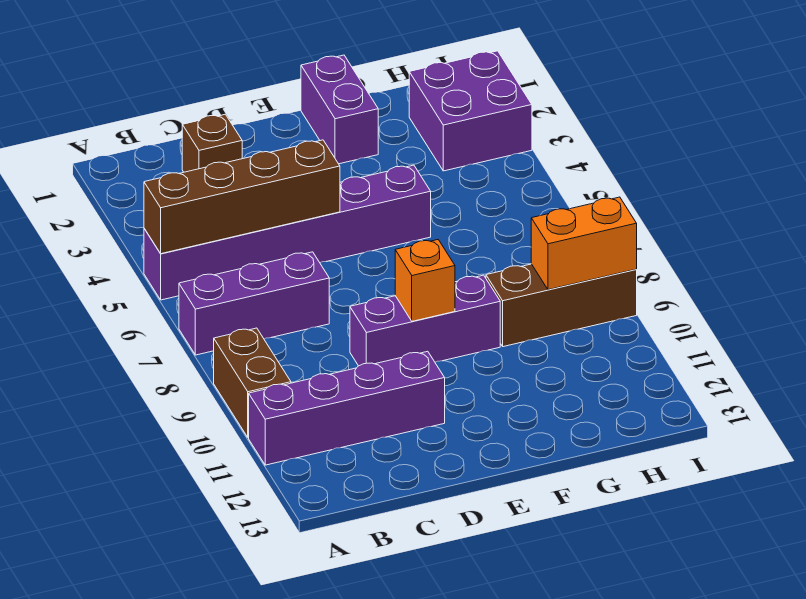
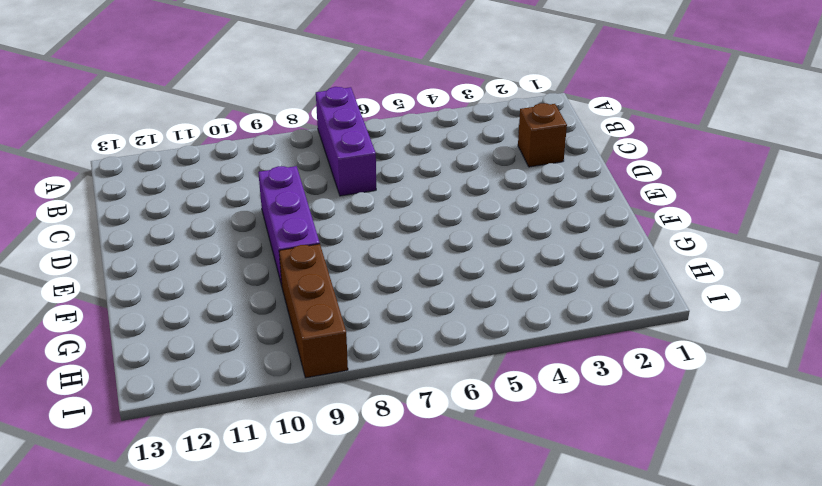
none -> purple brick A5:F5 level 1
none -> brown brick A9:A10 level 1
none -> purple brick A11:D11 level 1

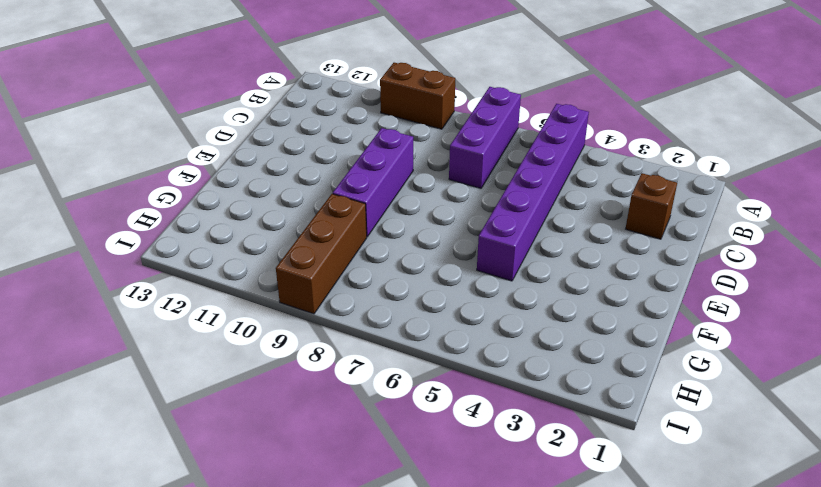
none -> purple brick A11:D11 level 1
none -> purple brick F1:F2 level 1
none -> purple brick H2:I3 level 1

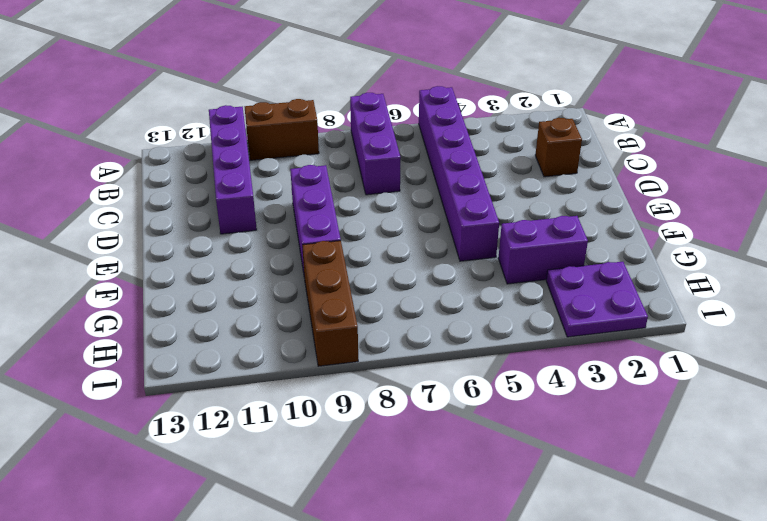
purple brick G3:G4 level 1 -> purple brick F1:F2 level 1
purple plate H2:I3 level 1 -> purple brick H2:I3 level 1
none -> brown brick A5:D5 level 2
none -> orange brick E9 level 2
none -> orange brick H9:I9 level 2

